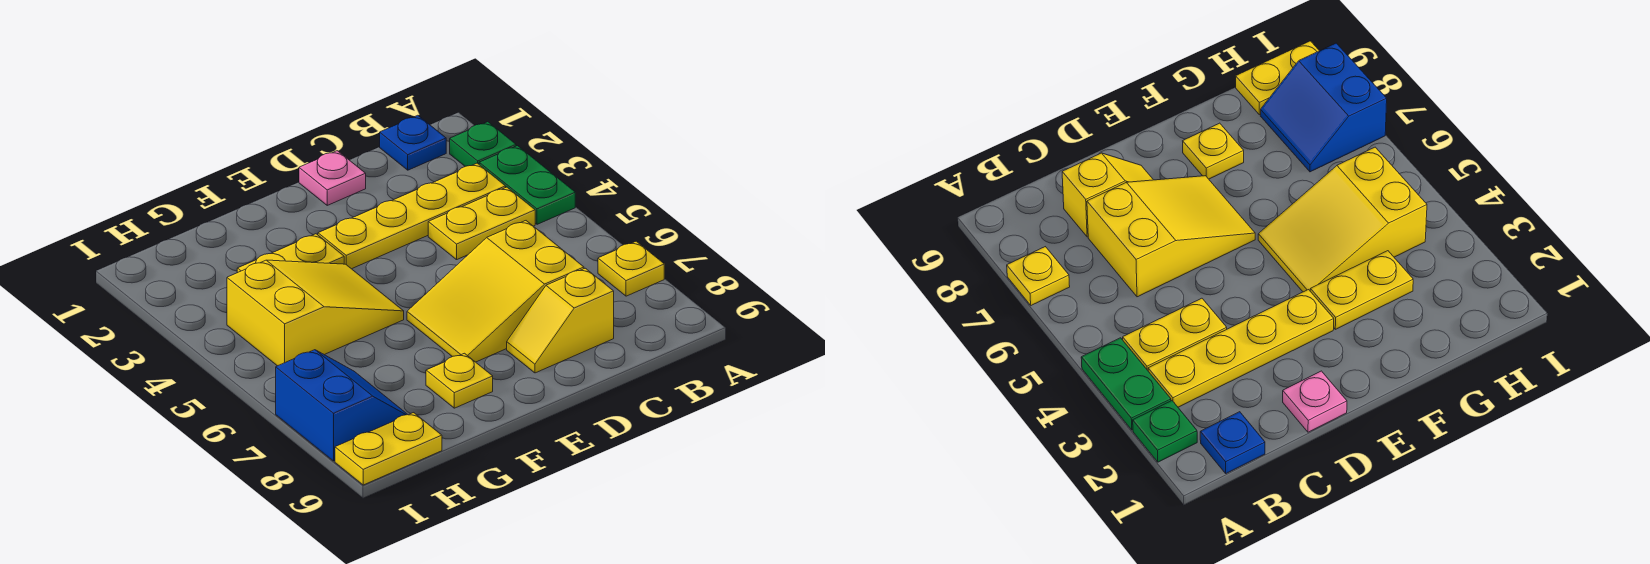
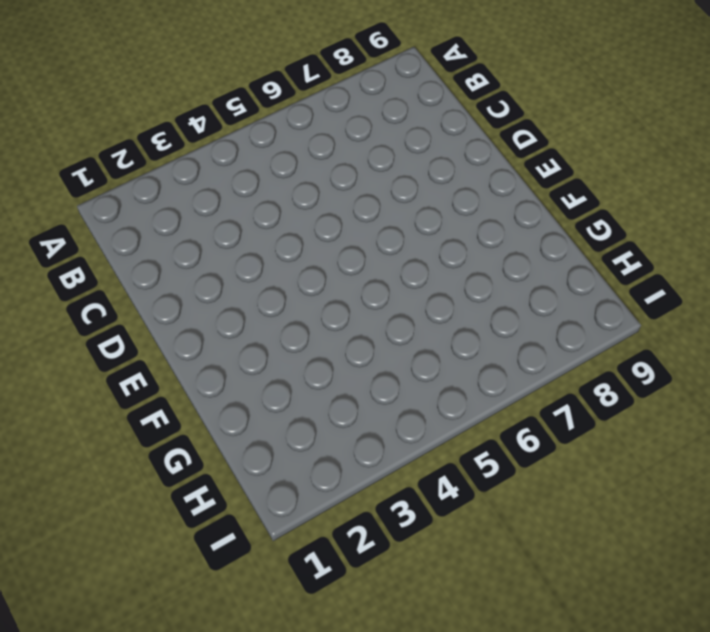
none -> green plate A2 level 1
none -> green plate A3:A4 level 1
none -> yellow plate A7 level 1

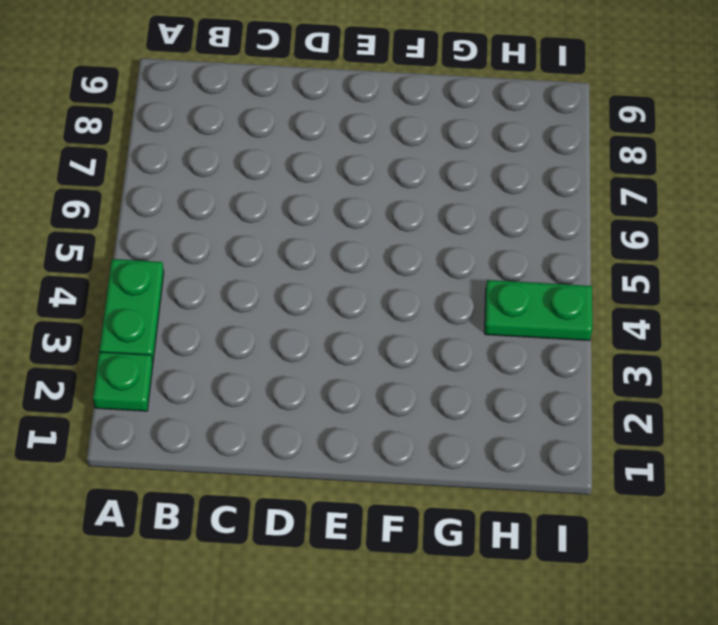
green plate H4:I4 level 1 -> yellow slope F4:H5 level 1 top H
none -> yellow plate A7 level 1
none -> blue plate B1 level 1
none -> yellow plate B3:E3 level 1

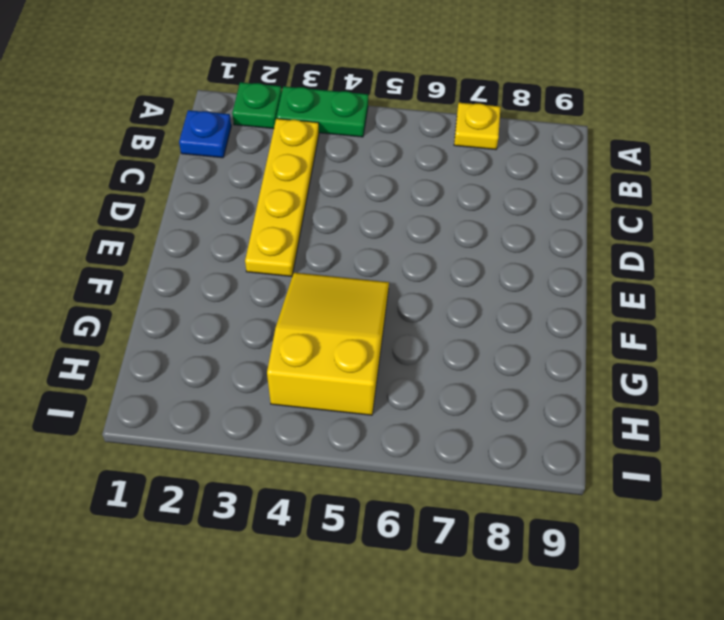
none -> yellow plate B4:C4 level 1
none -> yellow slope C6:E7 level 1 top C
none -> yellow slope C8:D8 level 1 top C

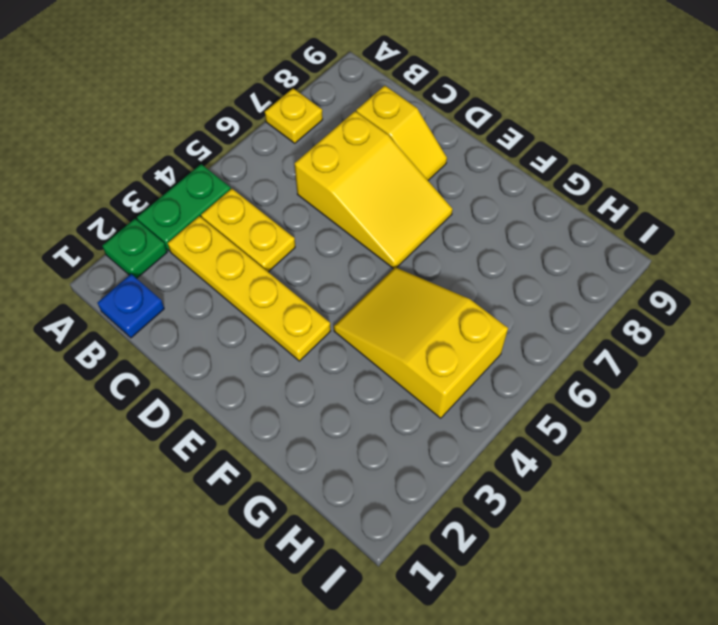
none -> pink plate D1 level 1
none -> yellow plate F3:G3 level 1
none -> yellow plate F8 level 1

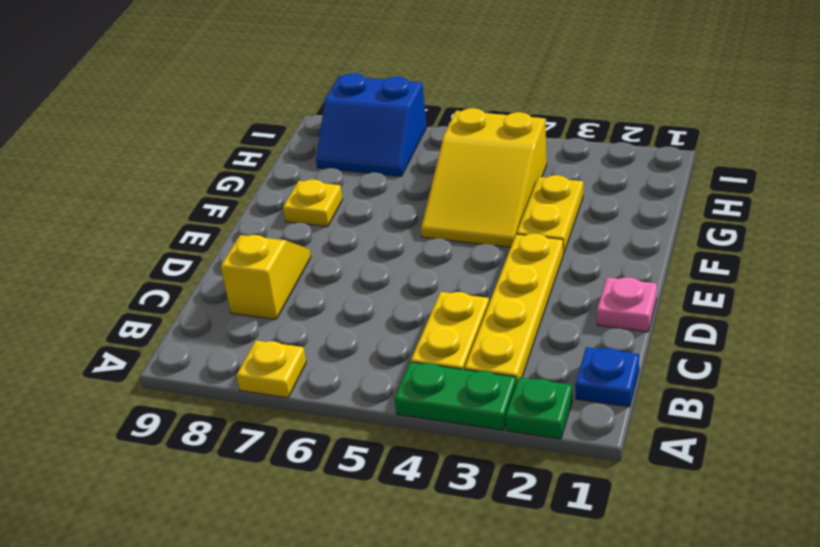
none -> yellow slope C6:E7 level 1 top C
none -> yellow plate H9:I9 level 1

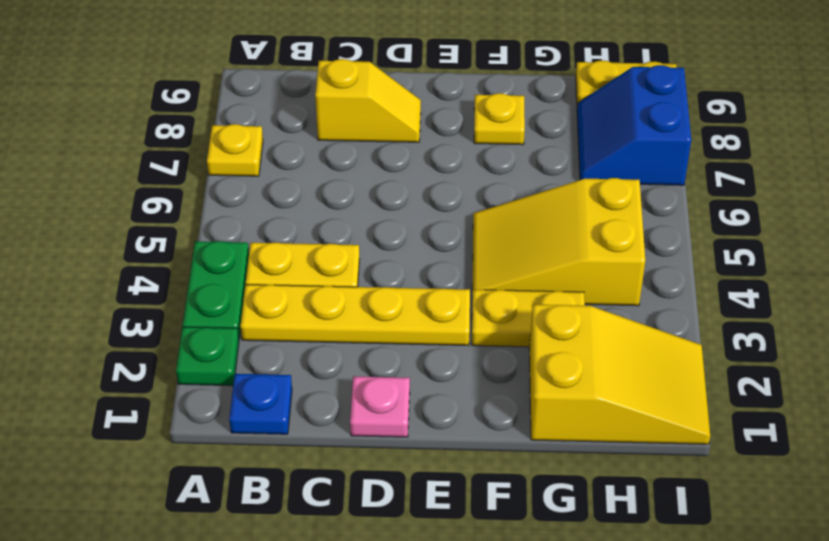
yellow slope G1:I2 level 1 top G -> yellow slope C6:E7 level 1 top C

